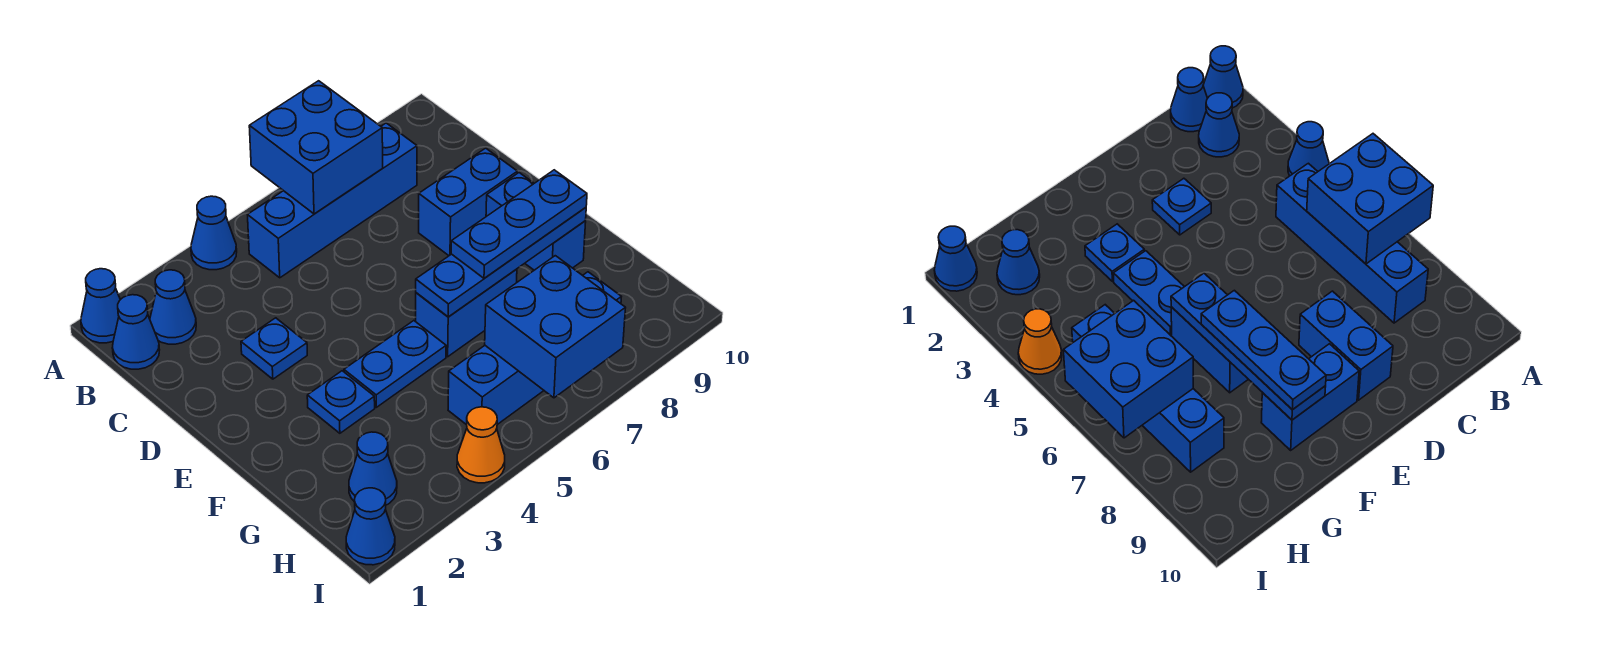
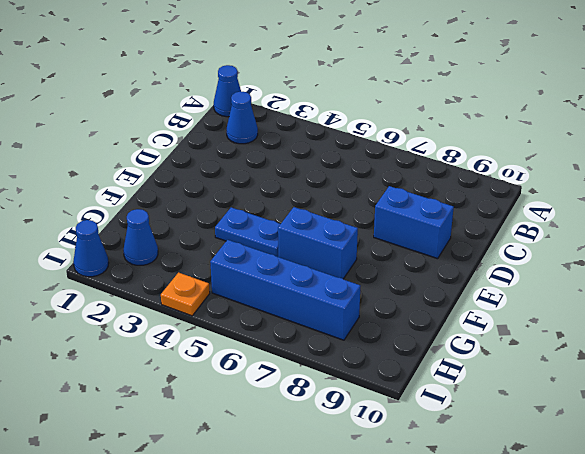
orange plate I4 level 1 -> orange cone I4 level 1
none -> blue cone A4 level 1
none -> blue cone B1 level 1
none -> blue brick B5:B8 level 1

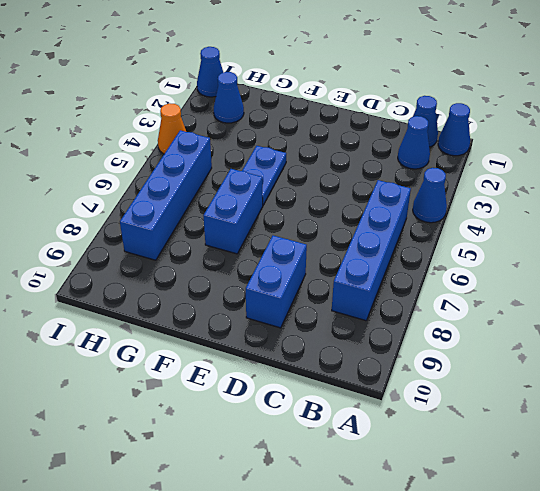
none -> blue plate D3 level 1
none -> blue brick E9:F9 level 1
none -> blue plate F3 level 1

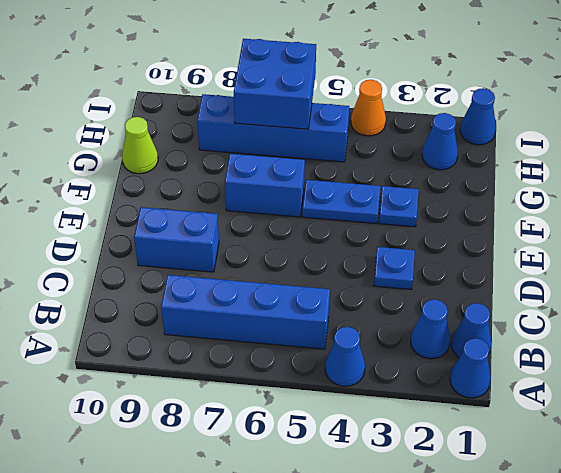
lime cone G10 level 1 -> none
none -> blue brick E9:F9 level 1
none -> blue brick A6:B7 level 2
none -> blue plate F6:F9 level 2

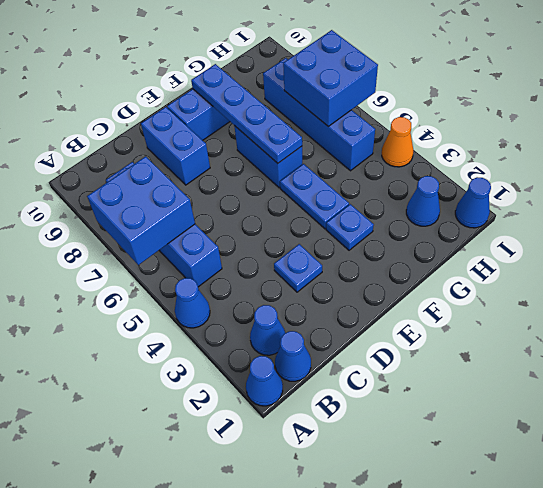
none -> blue plate F7:F9 level 3

